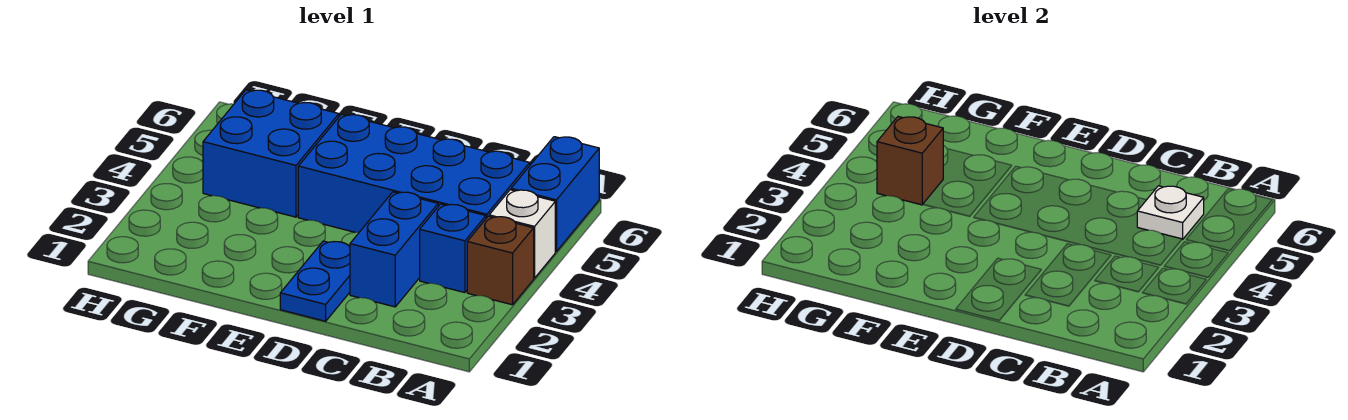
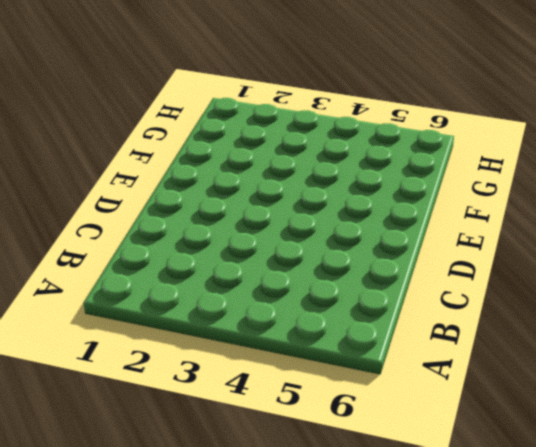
none -> brown brick A3 level 1
none -> white brick A4 level 1

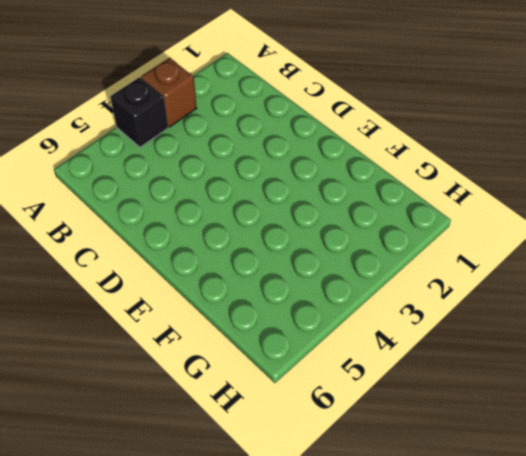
black brick A4 level 1 -> white brick A4 level 1
none -> blue brick A5:A6 level 1
none -> blue brick B3 level 1

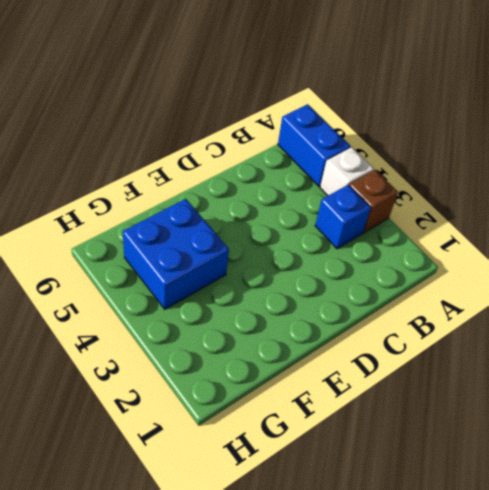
none -> blue brick B4:E5 level 1
none -> blue brick C2:C3 level 1

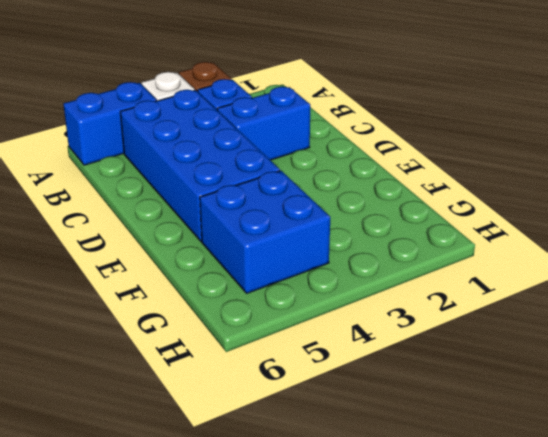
none -> blue plate D1:D2 level 1
none -> white plate B5 level 2

